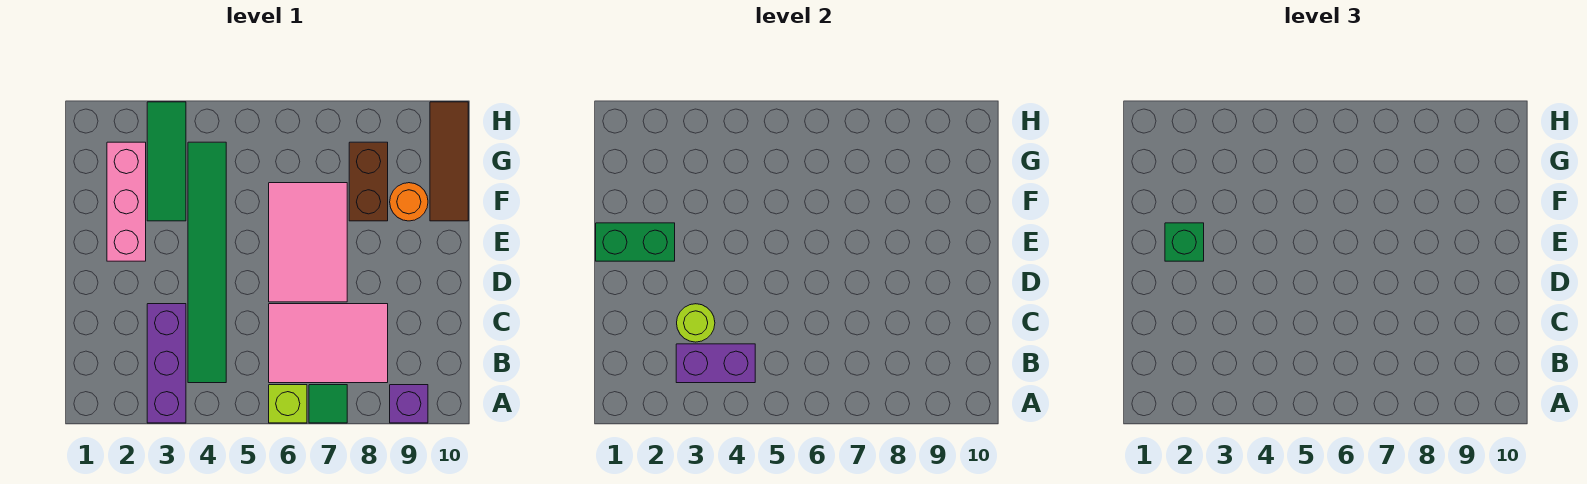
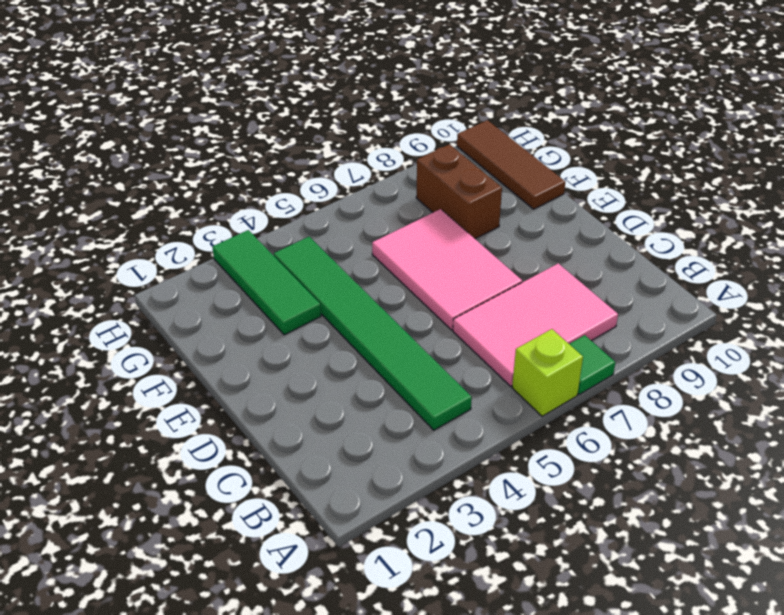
none -> purple brick A3:C3 level 1
none -> purple brick A9 level 1
none -> pink brick E2:G2 level 1

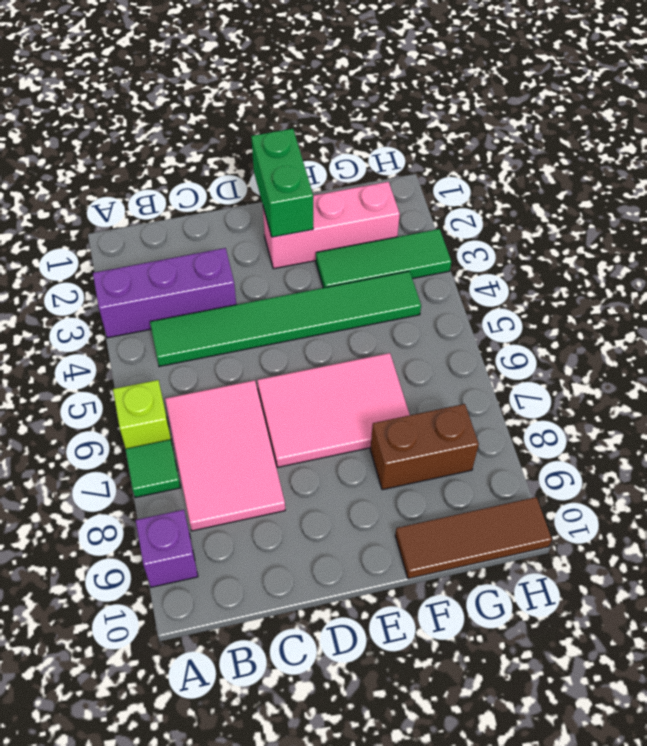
none -> orange round brick F9 level 1
none -> purple brick B3:B4 level 2
none -> lime round brick C3 level 2

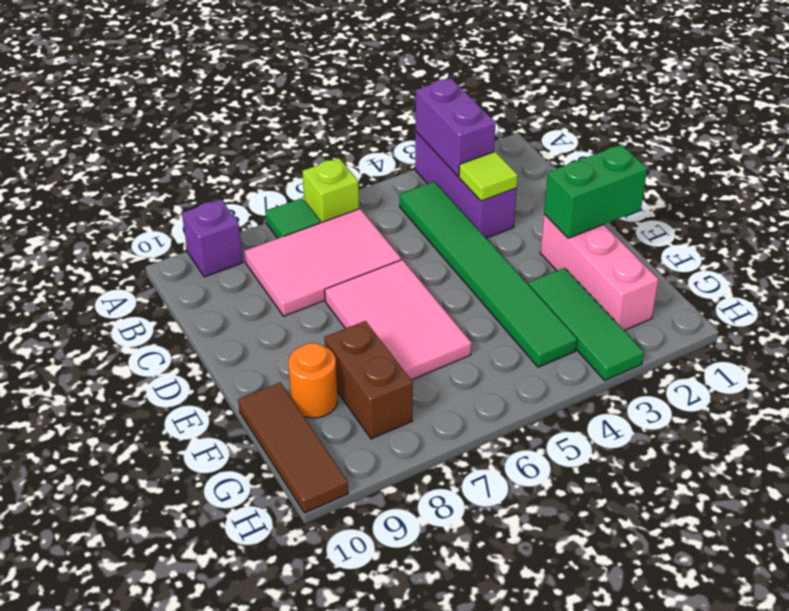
purple brick A3:B3 level 2 -> purple brick B3:B4 level 2
lime tile C3 level 2 -> lime round brick C3 level 2
none -> green brick E2 level 3

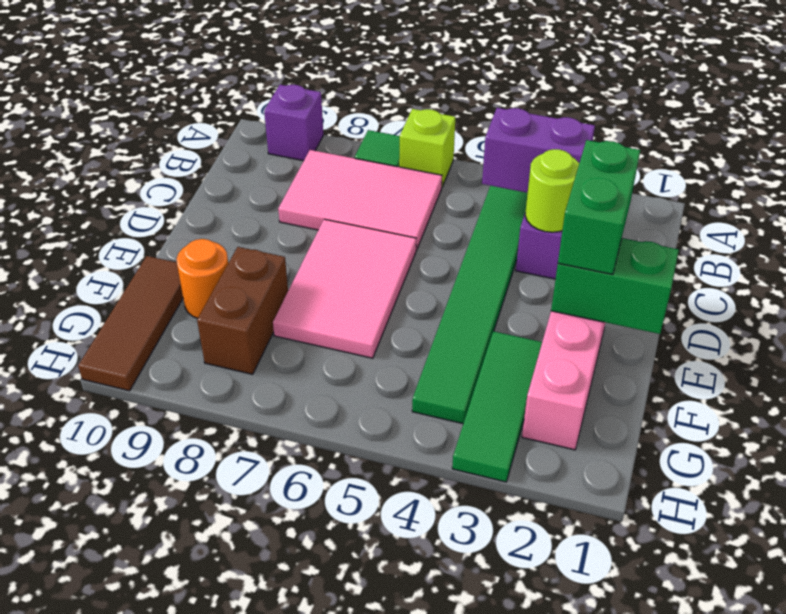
green brick D2:E2 level 3 -> green brick E2 level 3

